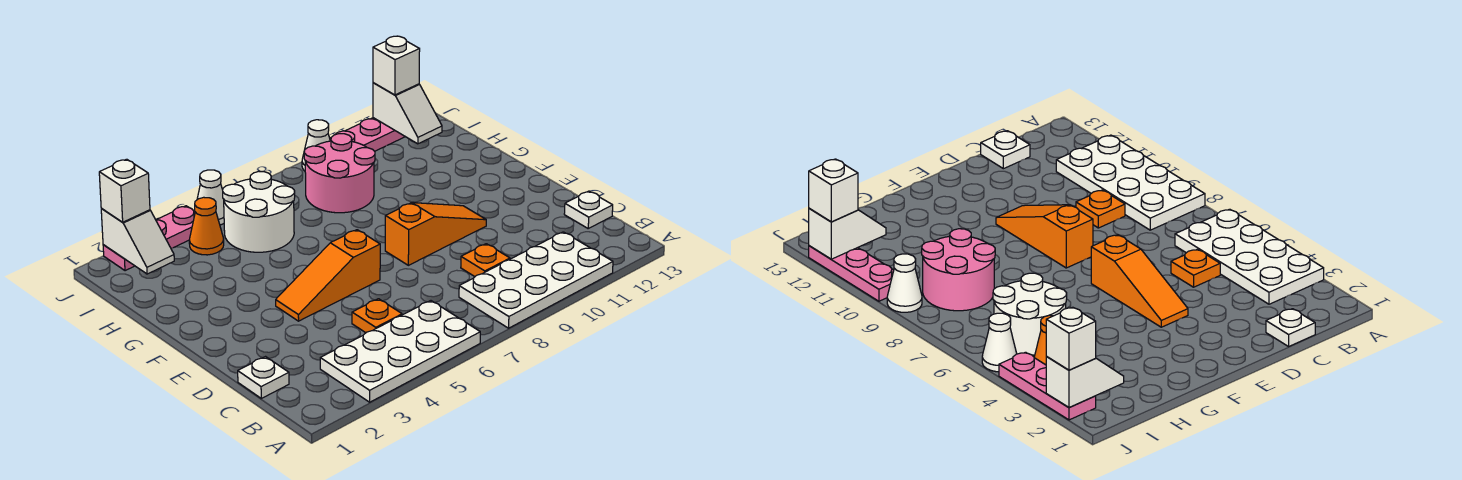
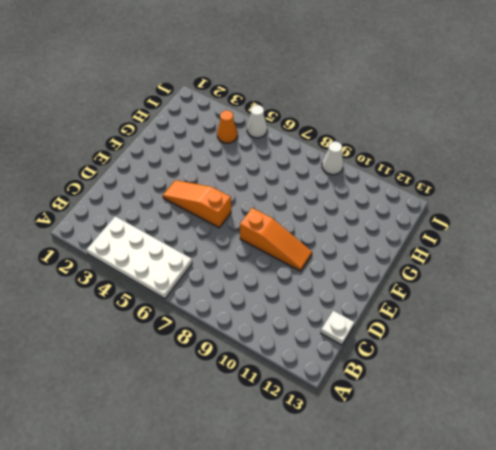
none -> white plate A8:B11 level 1
none -> white plate C1 level 1
none -> orange plate C5 level 1

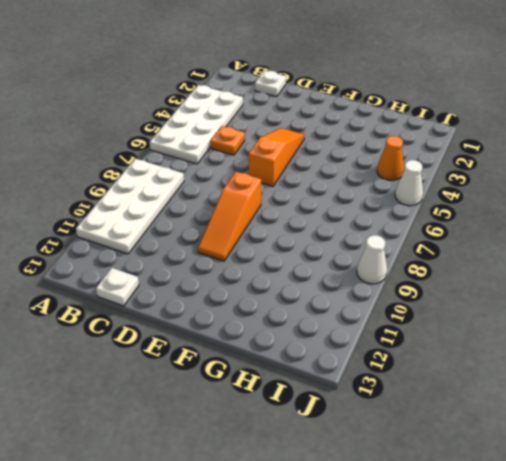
none -> orange plate C9 level 1
none -> white round brick H5:I6 level 1
none -> pink round brick H8:I9 level 1

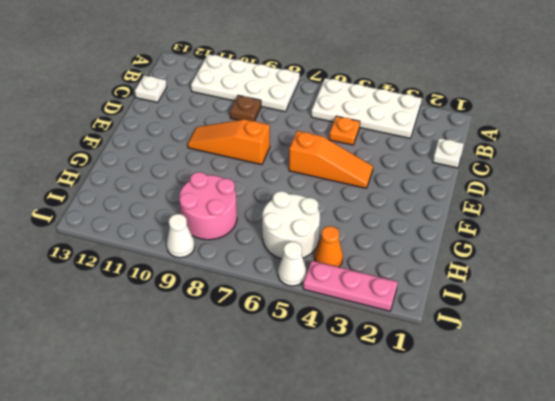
brown plate C9 level 1 -> orange plate C9 level 1
none -> pink plate J10:J12 level 1
none -> white slope I2:J2 level 2 top J
none -> white slope I12:J12 level 2 top J

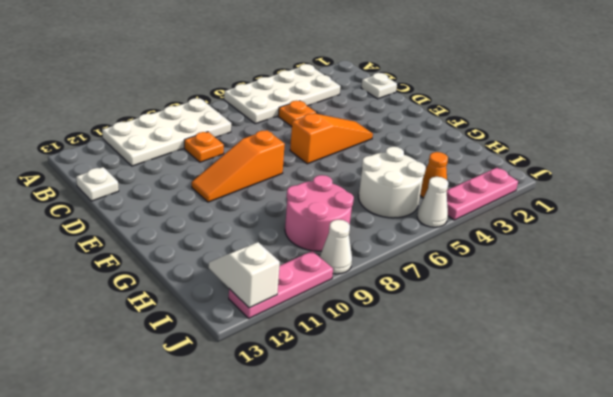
none -> white slope I2:J2 level 2 top J
none -> white brick J2 level 3
none -> white brick J12 level 3

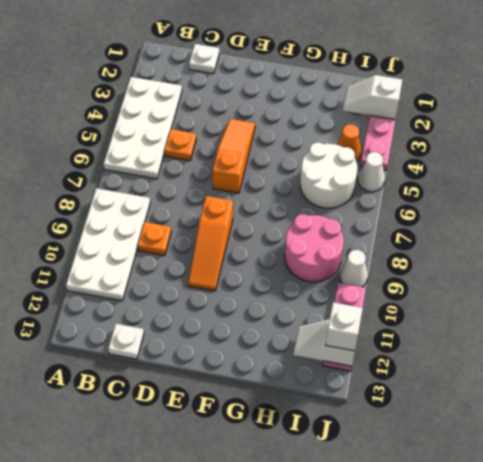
none -> white brick J2 level 3

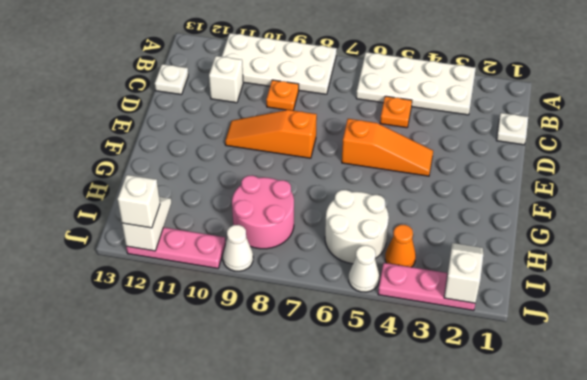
white brick C11 level 1 -> white brick J2 level 3

